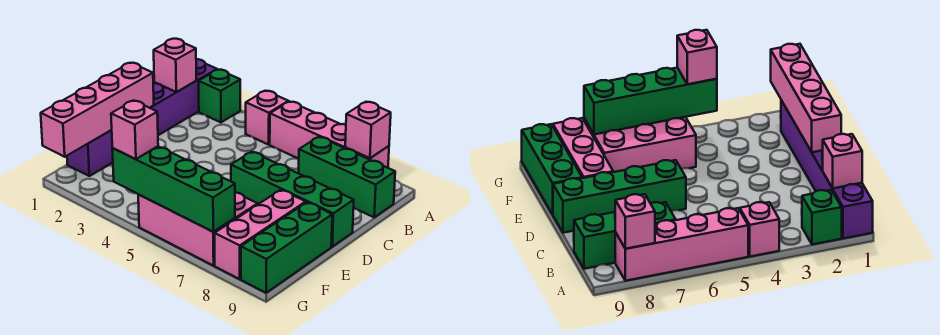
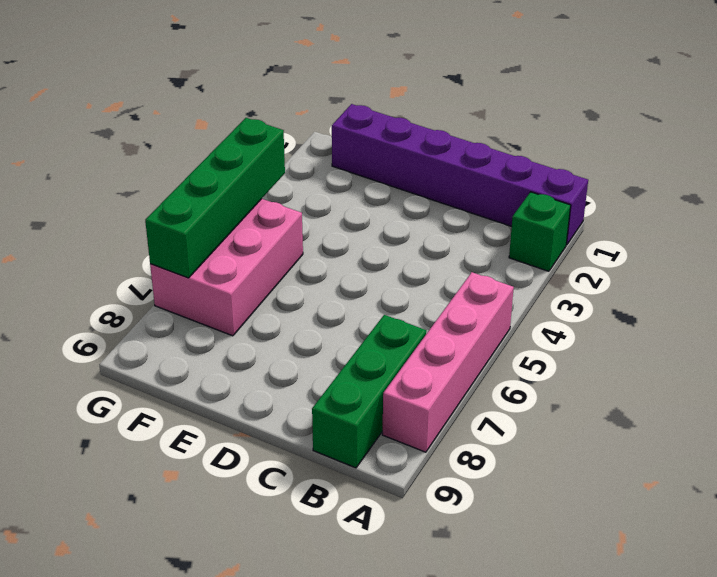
none -> pink brick A4 level 1
none -> green brick D6:D9 level 1
none -> pink brick E8:G8 level 1

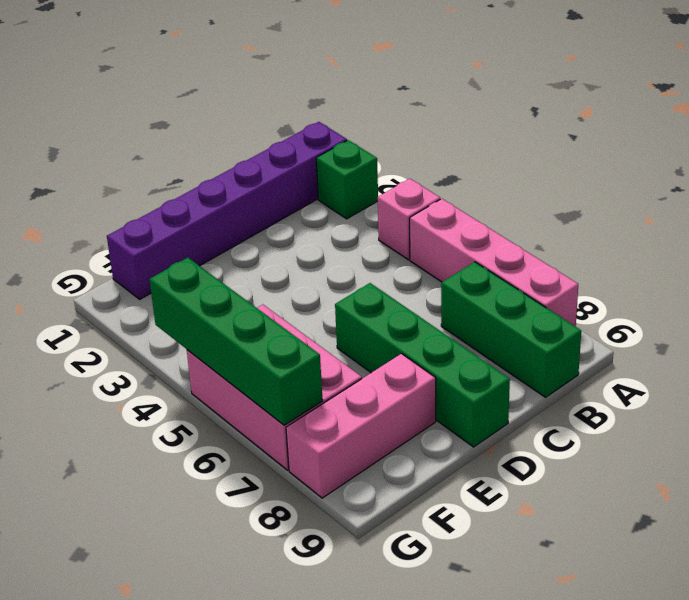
none -> green brick E9:G9 level 1
none -> pink brick A8 level 2
none -> pink brick B1 level 2

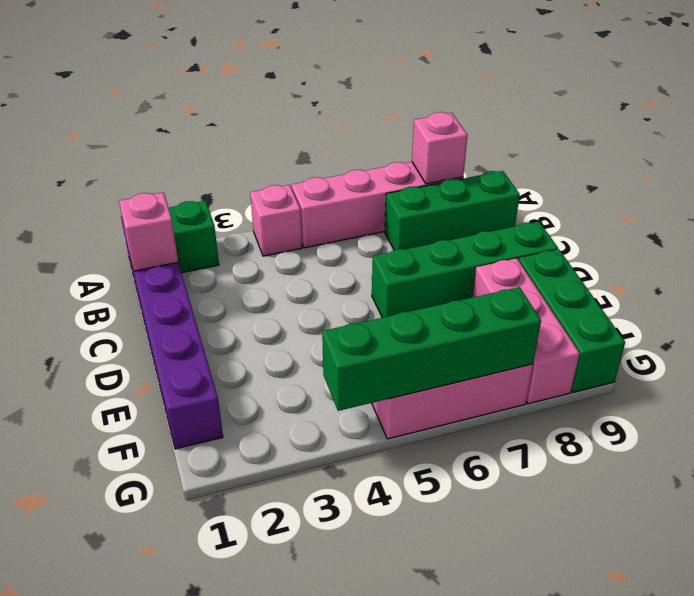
none -> pink brick D1:G1 level 2
none -> pink brick G4 level 3

